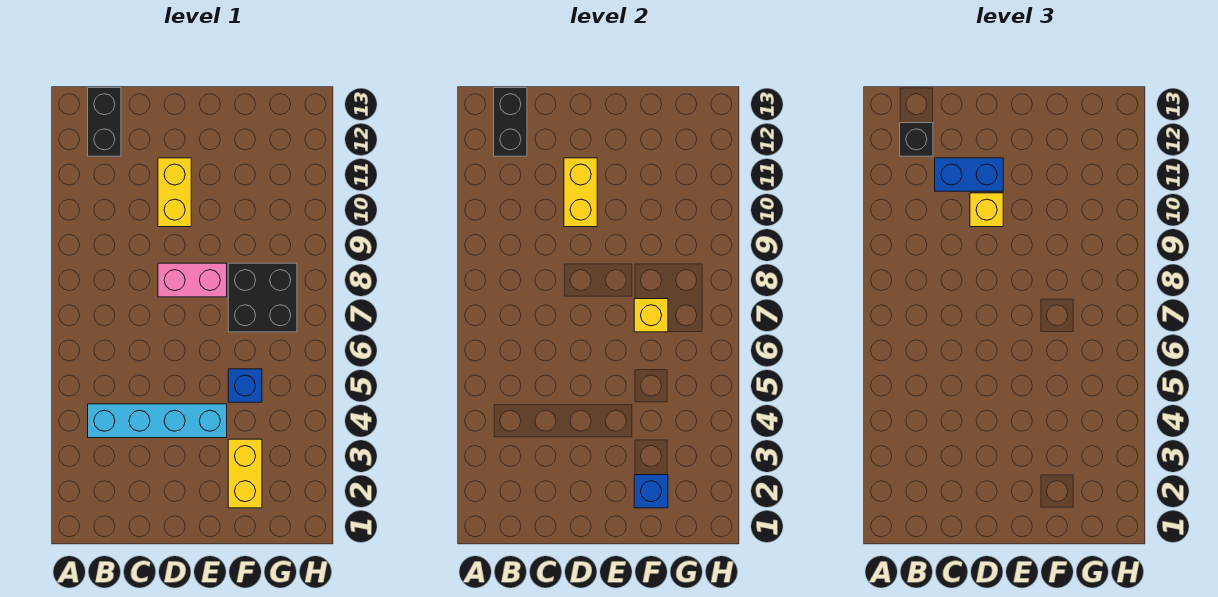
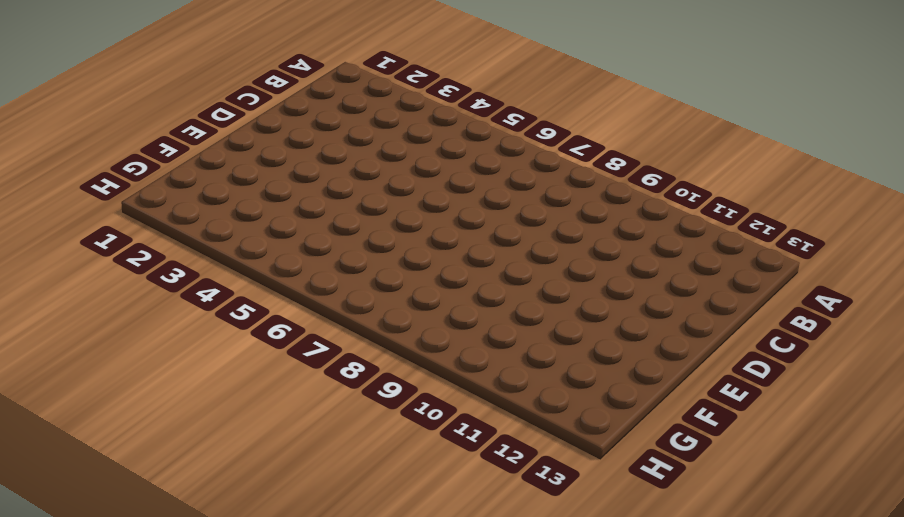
none -> cyan brick B4:E4 level 1
none -> black brick B12:B13 level 1
none -> pink brick D8:E8 level 1

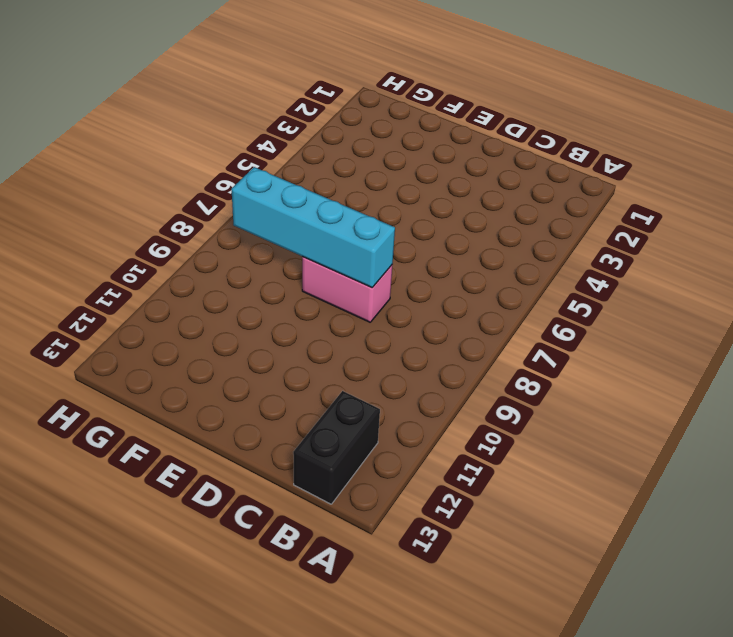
cyan brick D8:G8 level 2 -> cyan brick B4:E4 level 1
none -> yellow brick D10:D11 level 1
none -> yellow brick F2:F3 level 1
none -> blue brick F5 level 1

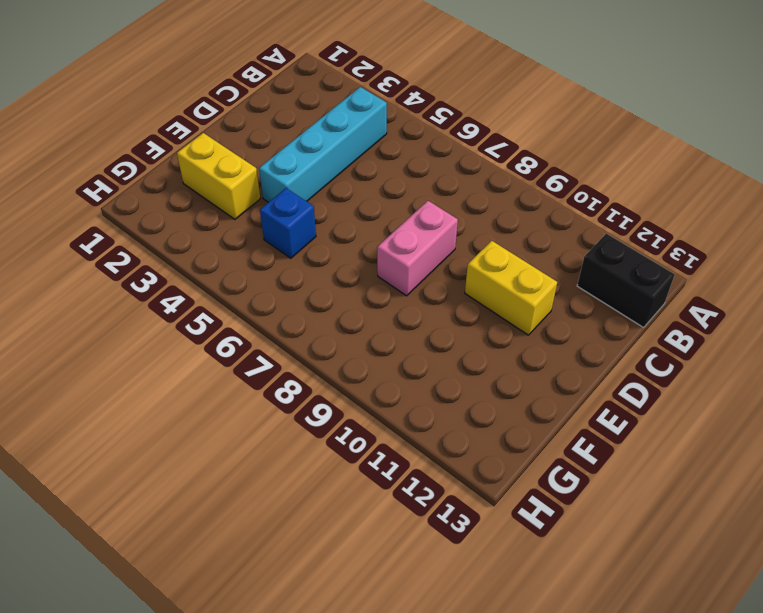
none -> black brick F7:G8 level 1
none -> black brick B12:B13 level 2
none -> yellow brick D10:D11 level 2

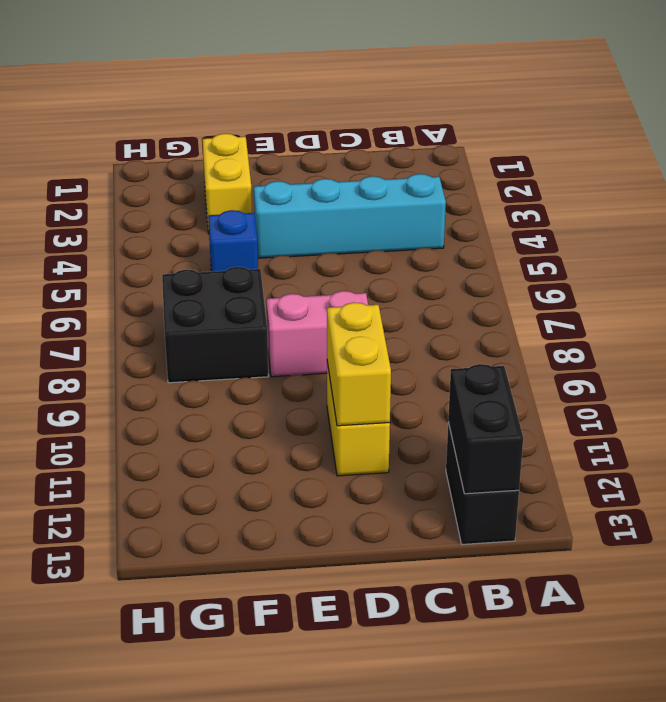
none -> blue brick F2 level 2
none -> yellow brick F7 level 2
none -> black brick B12 level 3

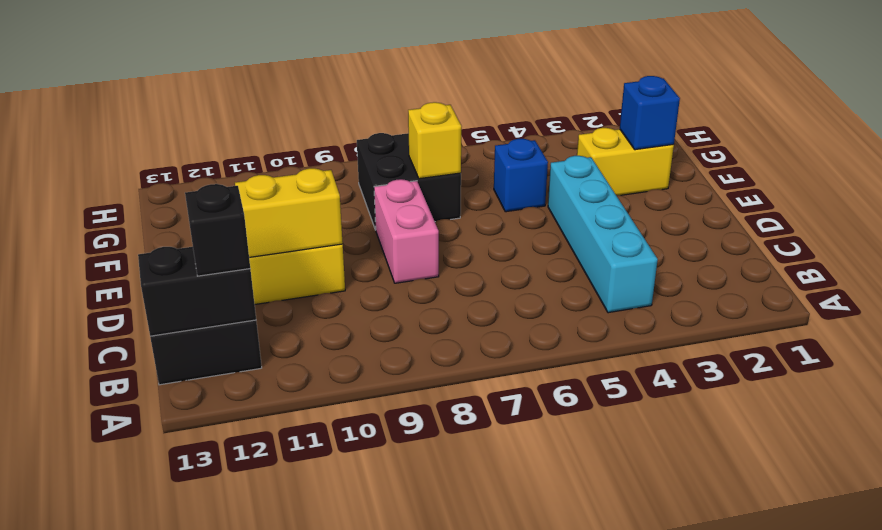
none -> blue brick C11:D11 level 3
none -> yellow brick D10 level 3

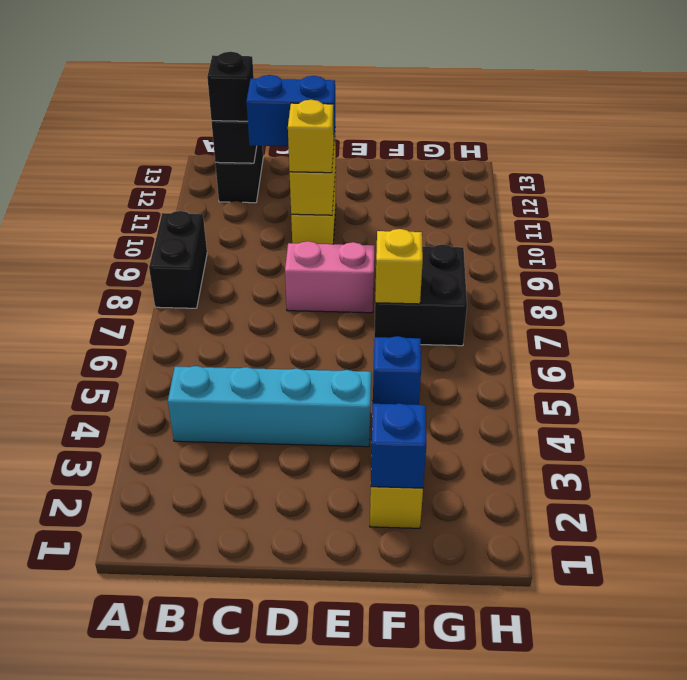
black brick A8:A9 level 1 -> none

